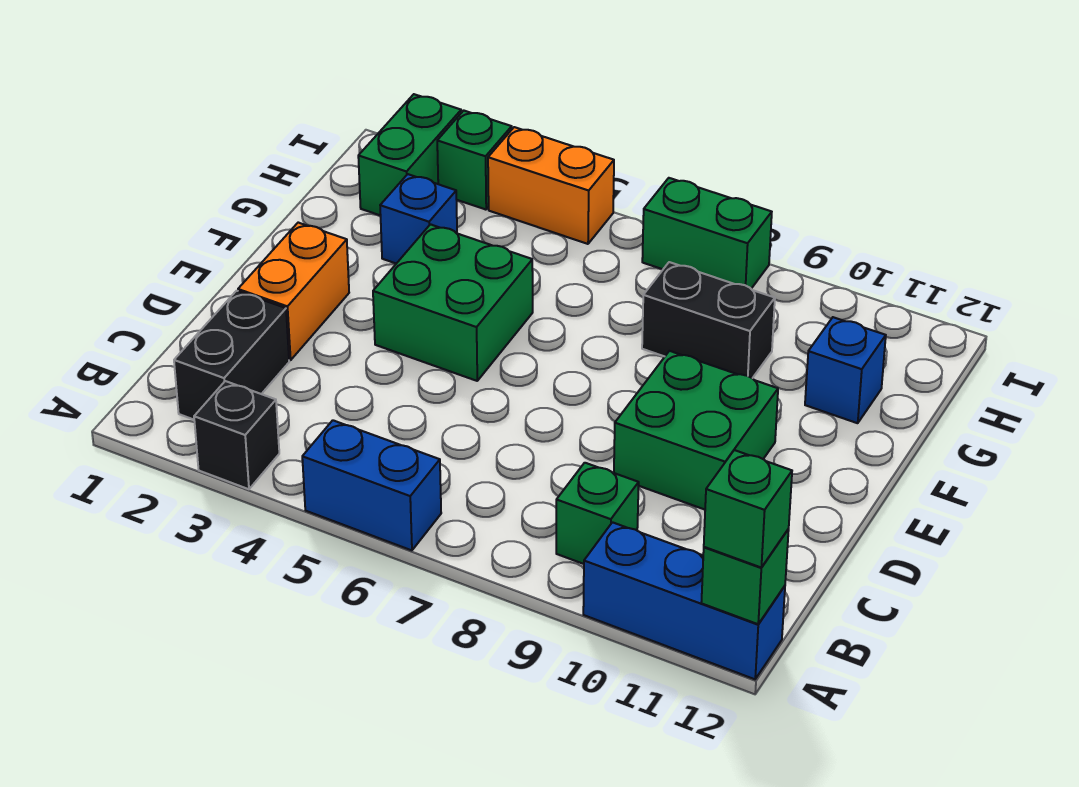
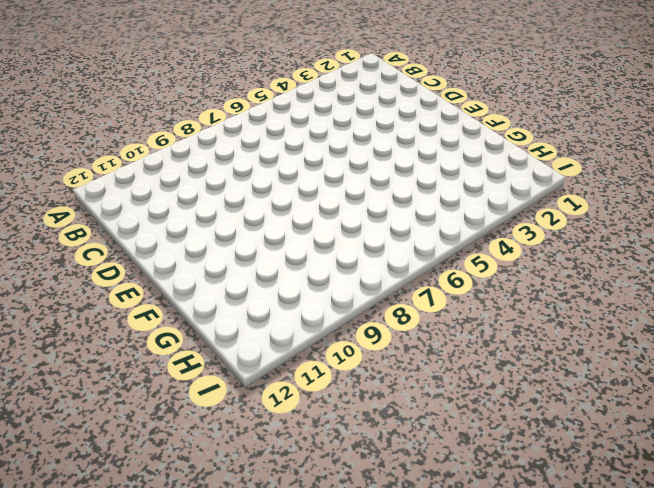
none -> black brick A3 level 1
none -> blue brick A5:A6 level 1
none -> blue brick A10:A12 level 1

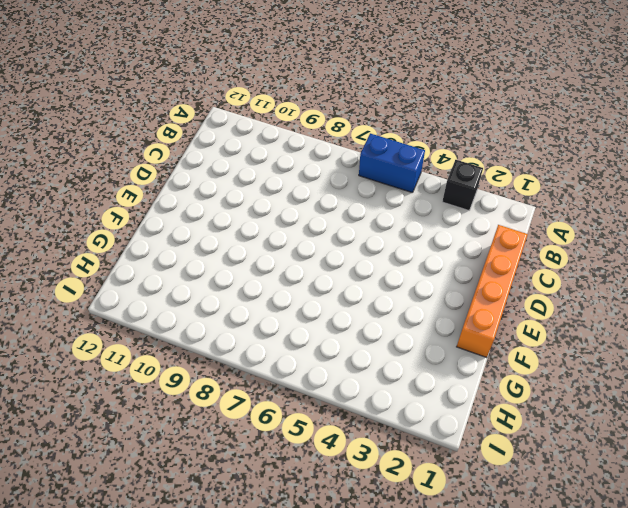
orange brick C1:F1 level 1 -> none
none -> blue brick A10:A12 level 1
none -> black brick B2:C2 level 1
none -> green brick B9 level 1

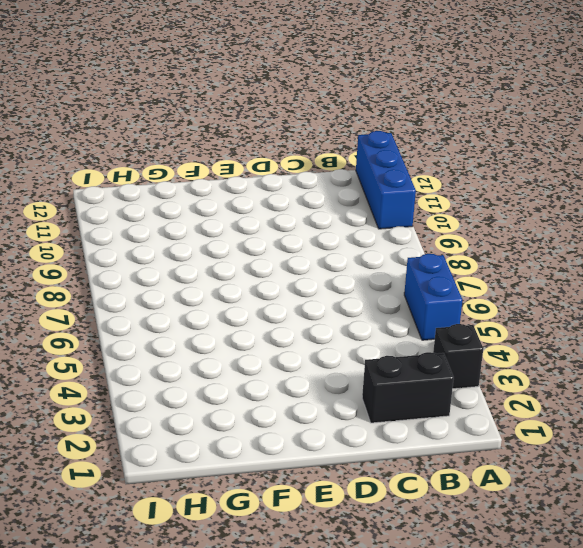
none -> green brick B9 level 1
none -> orange brick D2:E2 level 1
none -> green brick D9:E10 level 1

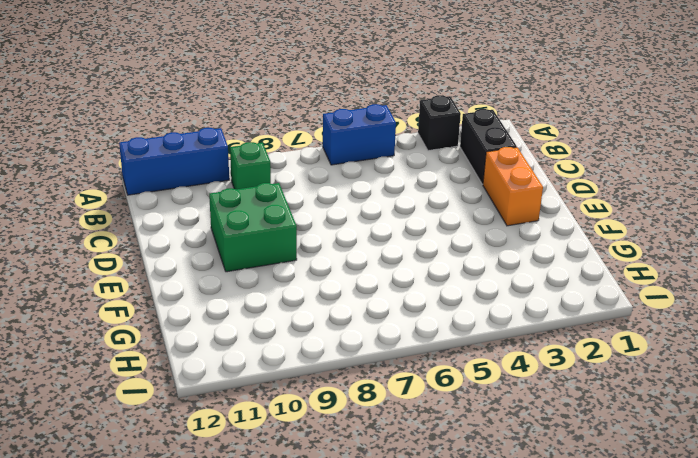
none -> green brick E4:F5 level 1
none -> blue brick G3 level 1
none -> black brick G8:G9 level 1

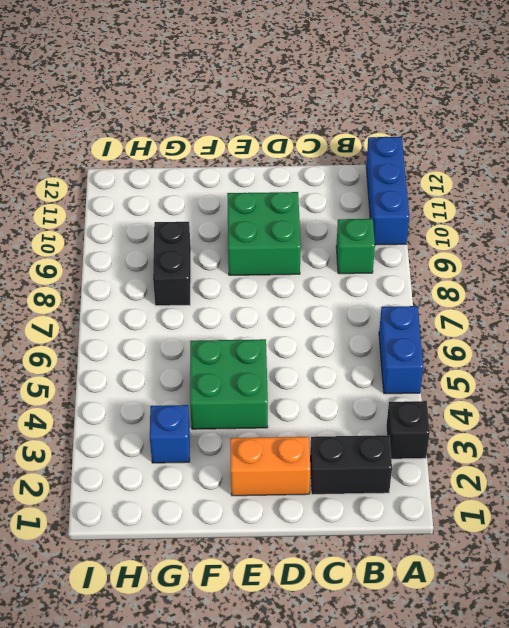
none -> blue brick G11 level 1
none -> green brick H2:I2 level 1
none -> green brick I3 level 1

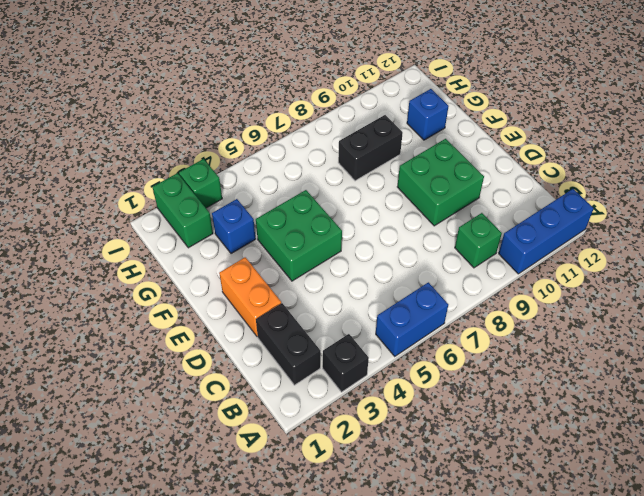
none -> orange brick I4:I5 level 1
none -> green brick I7:I8 level 1
none -> green brick A12 level 2

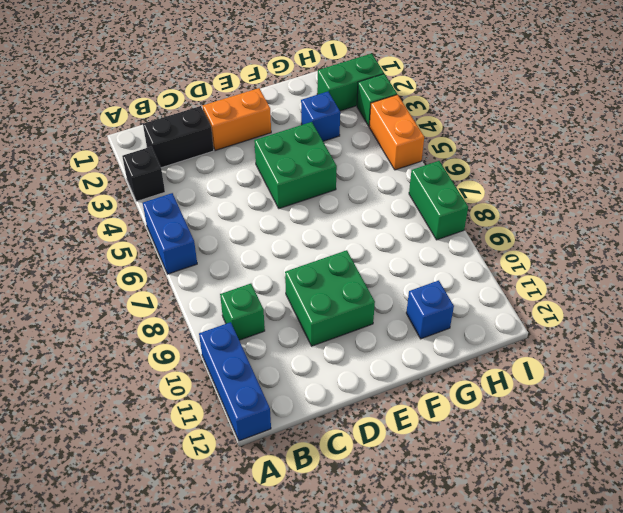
none -> black brick G8:G9 level 1
none -> green brick A12 level 2
none -> green brick A12 level 3

